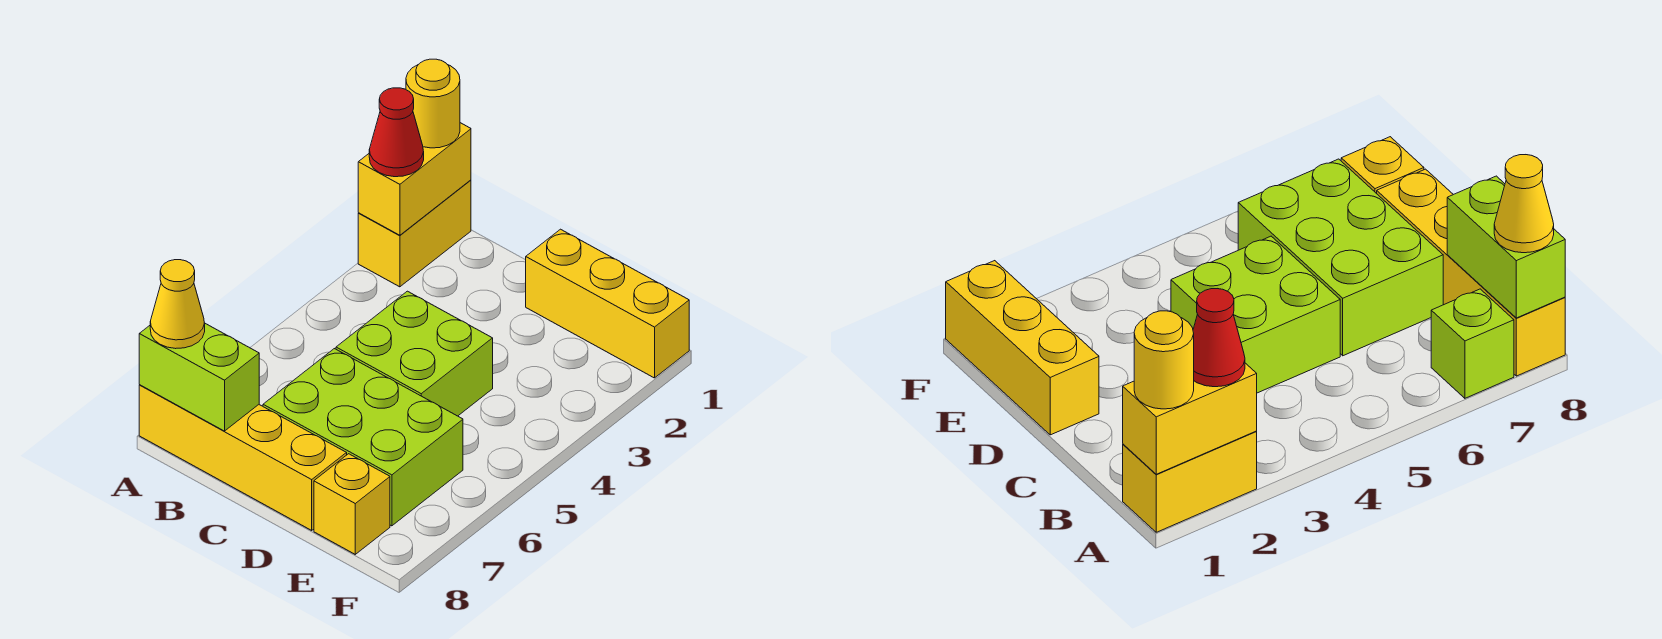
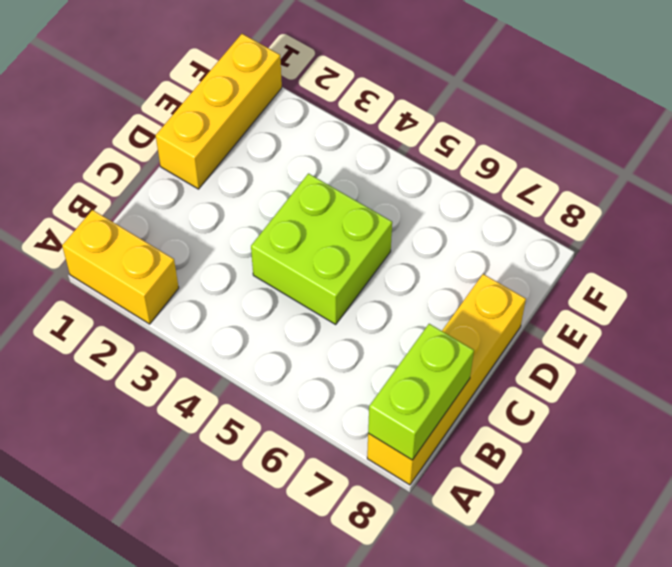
none -> lime brick A7 level 1
none -> lime brick C6:E7 level 1
none -> yellow brick E8 level 1

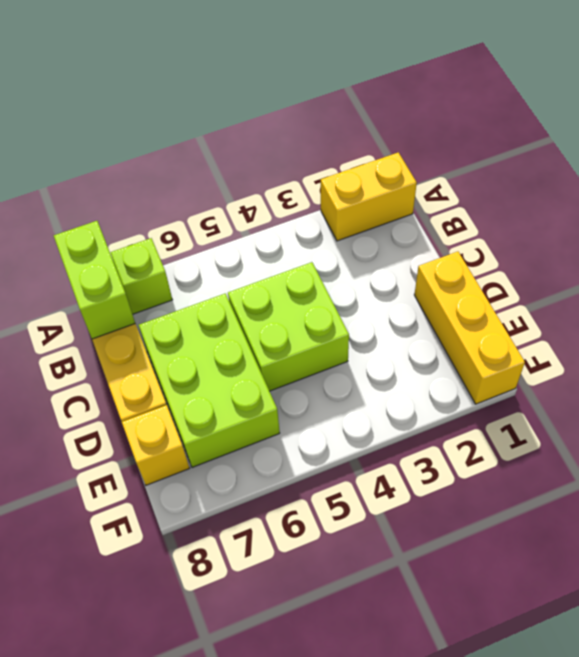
none -> yellow brick A1:A2 level 2
none -> yellow round brick A1 level 3
none -> red cone A2 level 3

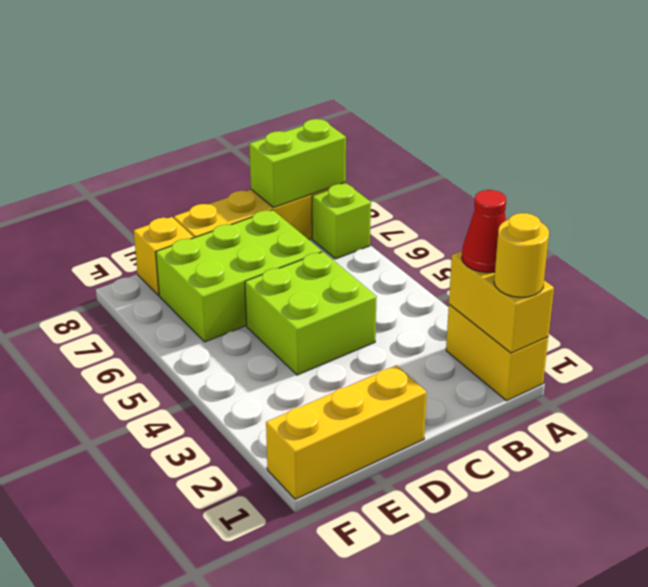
none -> yellow cone A8 level 3

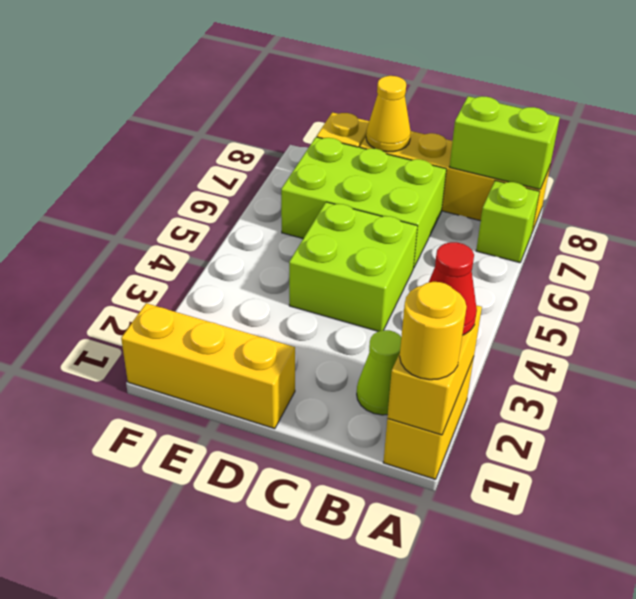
lime cone B2 level 1 -> none
yellow cone D8 level 2 -> yellow cone A8 level 3

